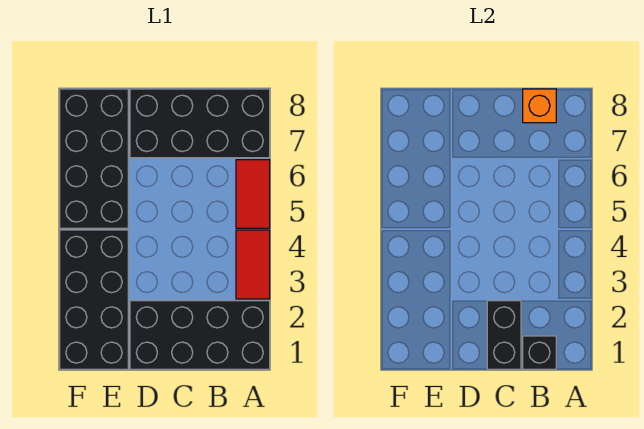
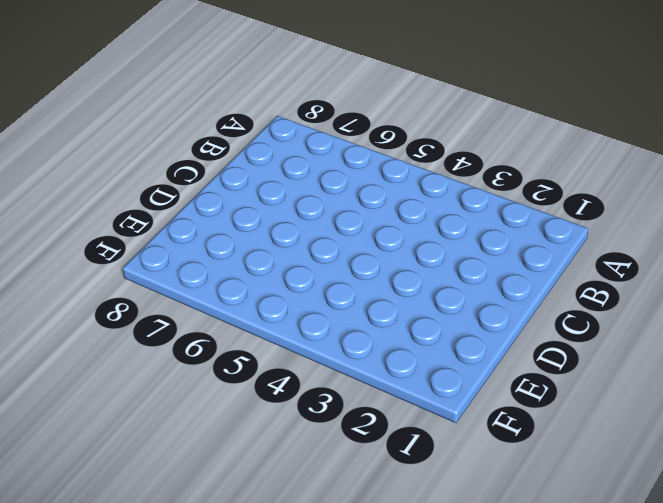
none -> black brick A1:D2 level 1
none -> red tile A3:A4 level 1

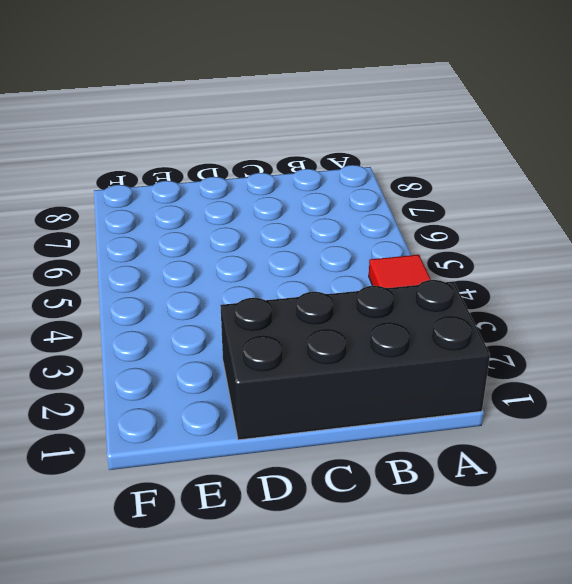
none -> red tile A5:A6 level 1
none -> black brick A7:D8 level 1

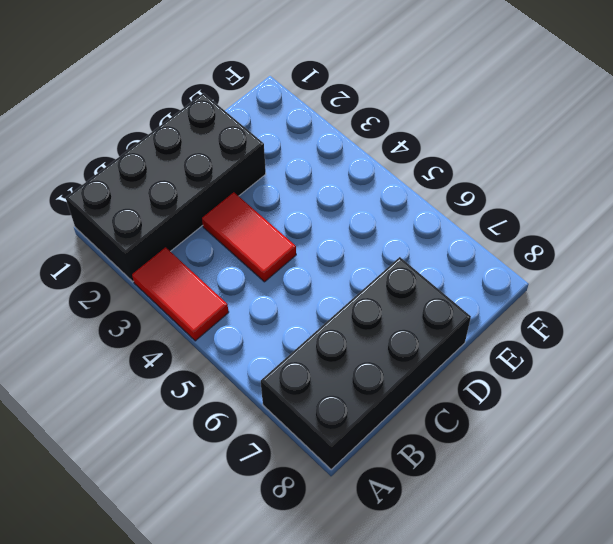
red tile C3:C4 level 1 -> red tile A5:A6 level 1
none -> black brick E1:F4 level 1
none -> black brick E5:F8 level 1

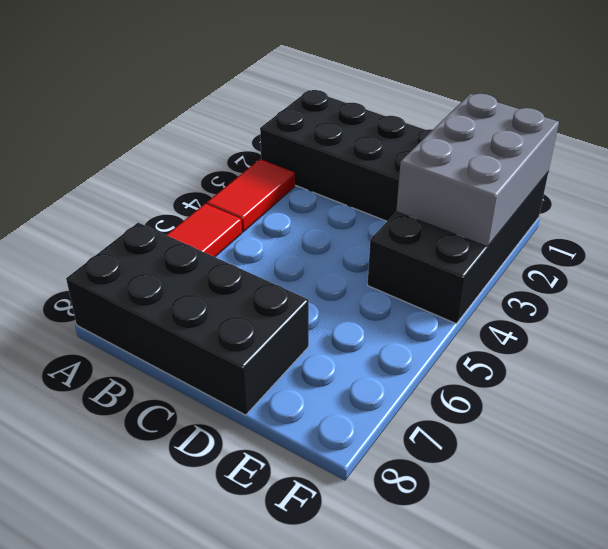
grey brick E1:F3 level 2 -> none
none -> black brick E5:F8 level 1
none -> black brick B1 level 2

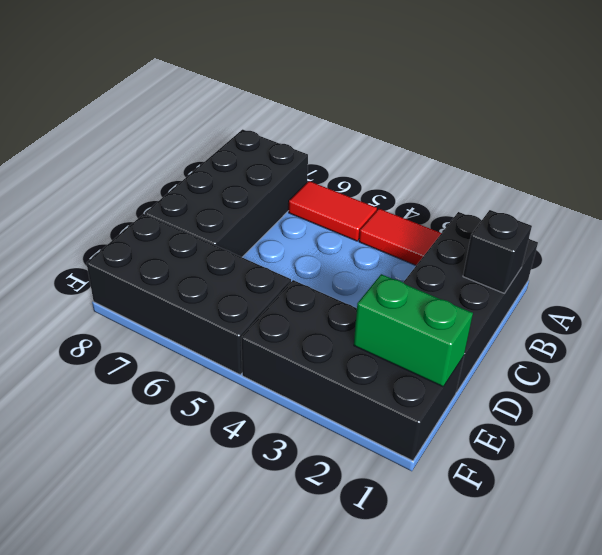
green brick E1:E2 level 2 -> none
none -> orange brick B8 level 2
none -> black brick C1:C2 level 2

